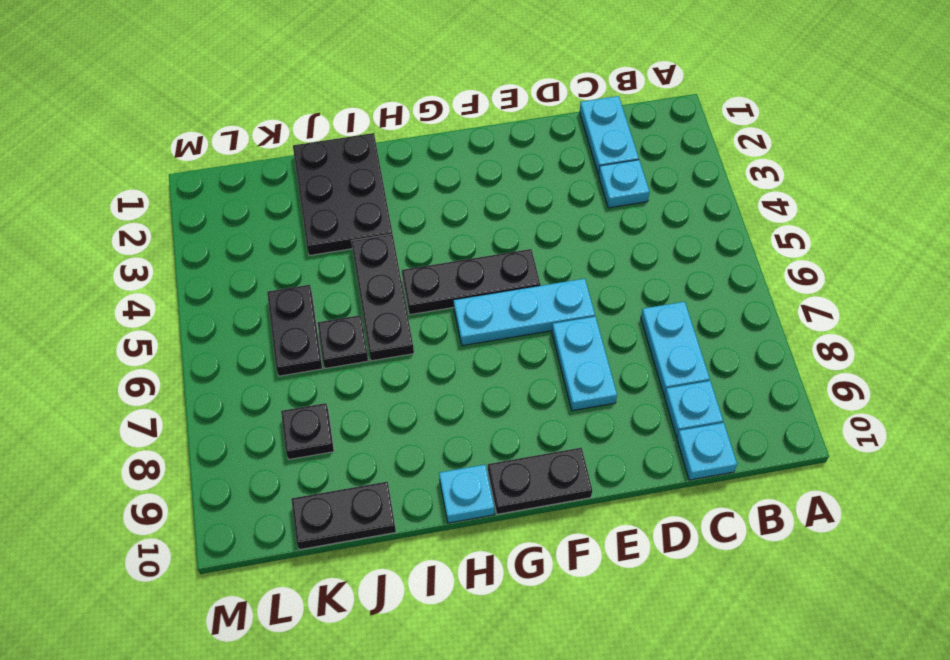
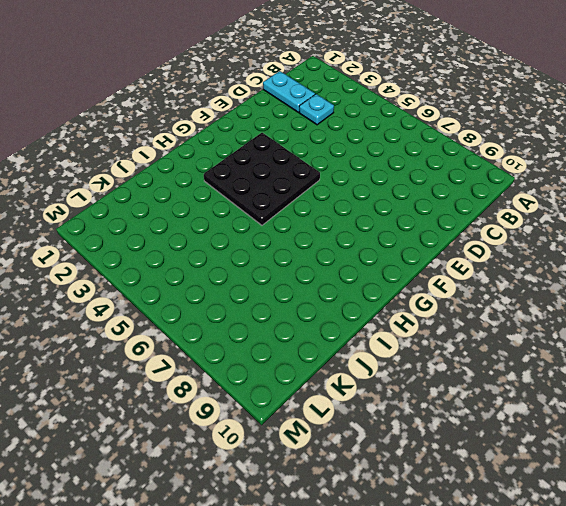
black plate F3:H5 level 1 -> black plate F5:H5 level 1
none -> cyan plate C7:C8 level 1
none -> cyan plate C9 level 1
none -> cyan plate C10 level 1

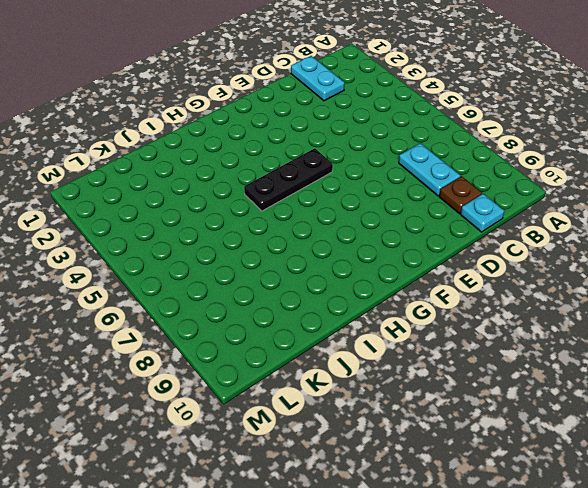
brown plate C9 level 1 -> cyan plate C9 level 1
none -> cyan plate C3 level 1
none -> cyan plate E6:G6 level 1
none -> cyan plate E7:E8 level 1

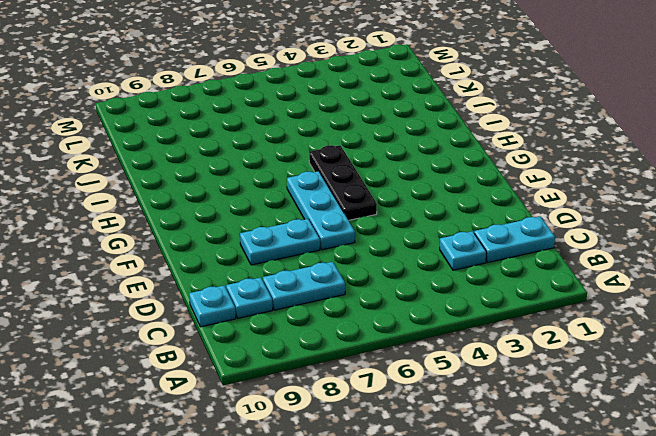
none -> black plate F10:G10 level 1
none -> cyan plate H10 level 1
none -> black plate I1:J3 level 1

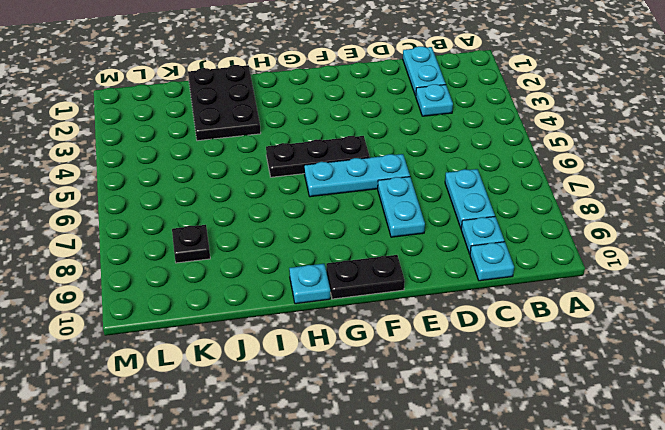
none -> black plate I4:I6 level 1
none -> black plate J6 level 1
none -> black plate J10:K10 level 1

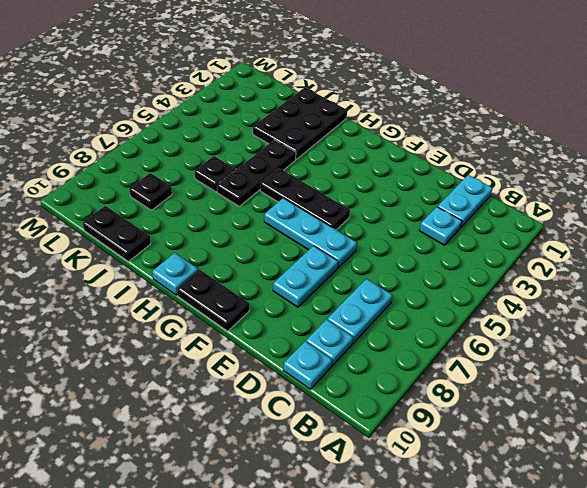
none -> black plate K5:K6 level 1

